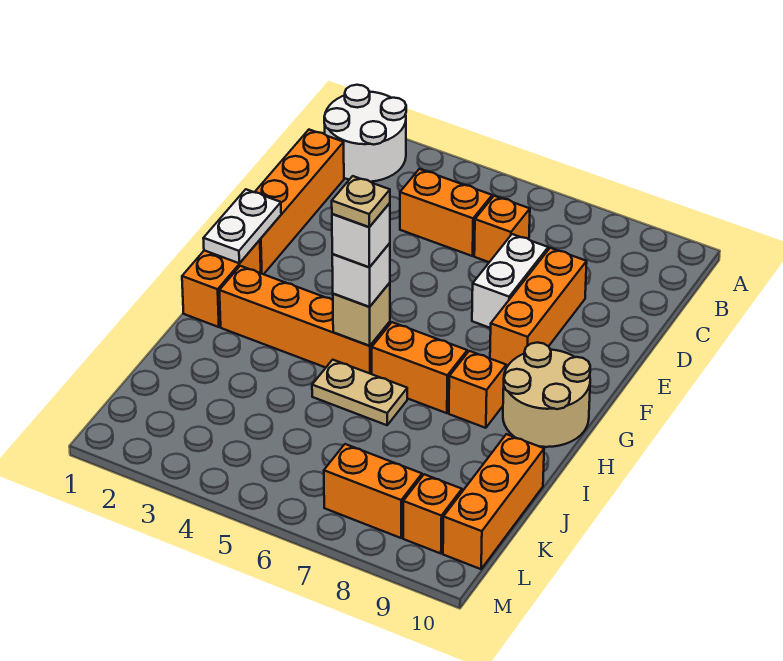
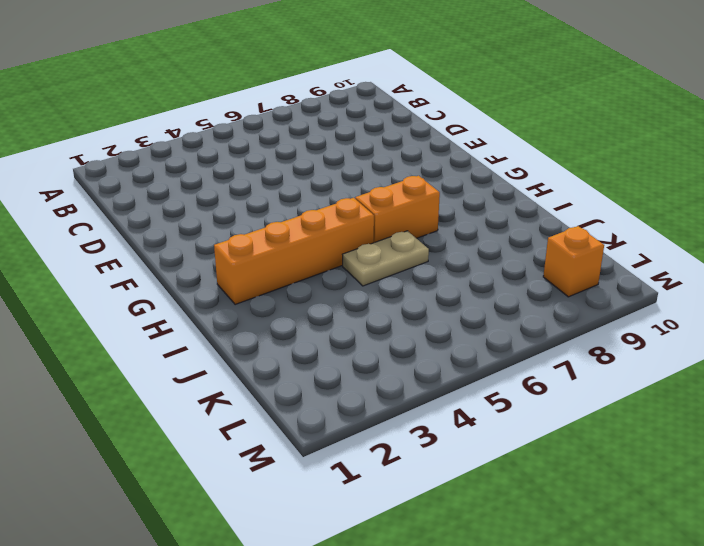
none -> white round brick A1:B2 level 1
none -> orange brick C1:F1 level 1
none -> orange brick C4:C5 level 1

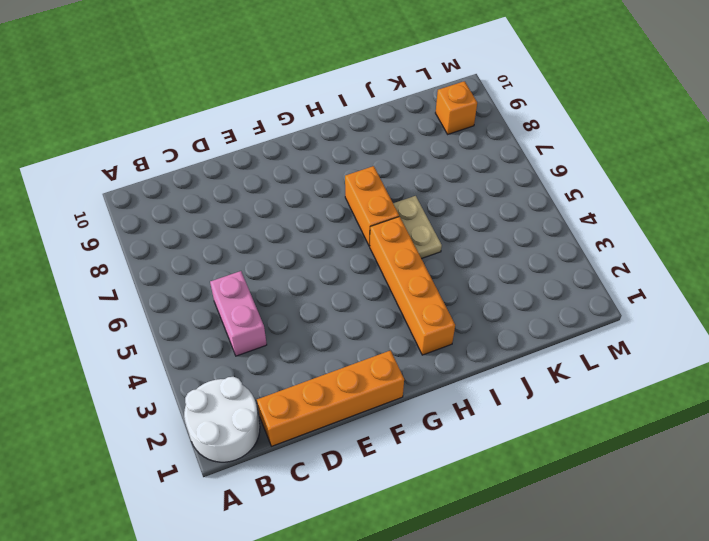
pink brick C4:C5 level 1 -> orange brick C4:C5 level 1
none -> orange brick C6 level 1
none -> white brick D7:E7 level 1
none -> orange brick D8:F8 level 1

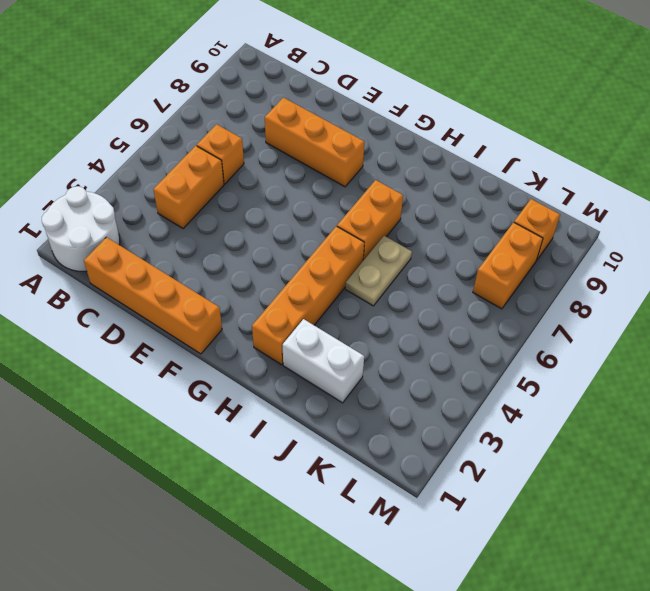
white brick I2:J2 level 1 -> white brick D7:E7 level 1
none -> orange brick G1:H1 level 1
none -> tan round brick G9:H10 level 1
none -> orange brick H8 level 1

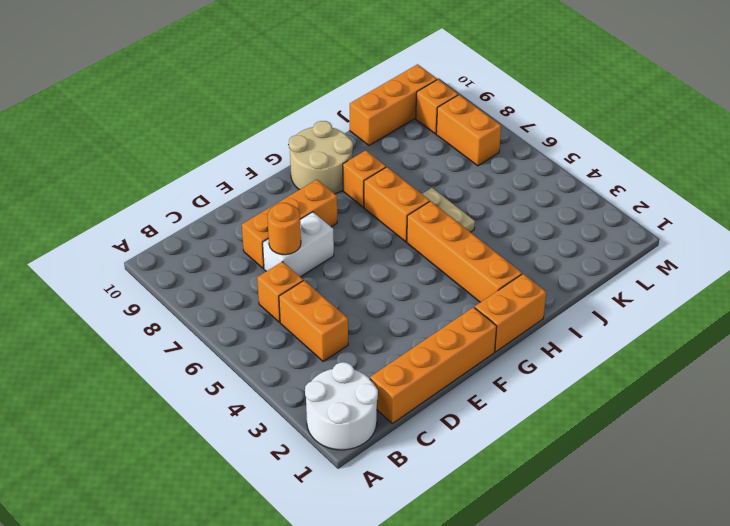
orange round brick D7 level 2 -> none
none -> white plate F1:G1 level 2
none -> tan brick H5 level 2
none -> white brick H5 level 3

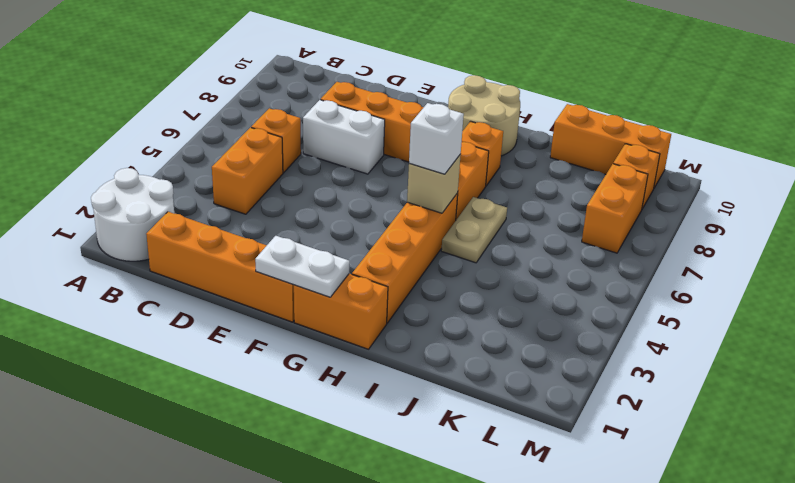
none -> white brick H5 level 4
none -> tan plate H5 level 5

